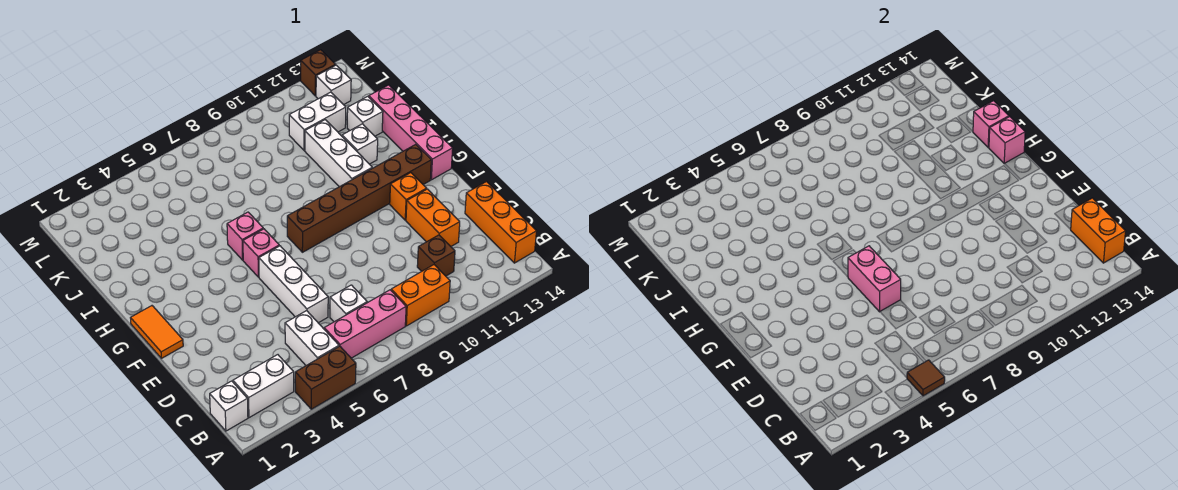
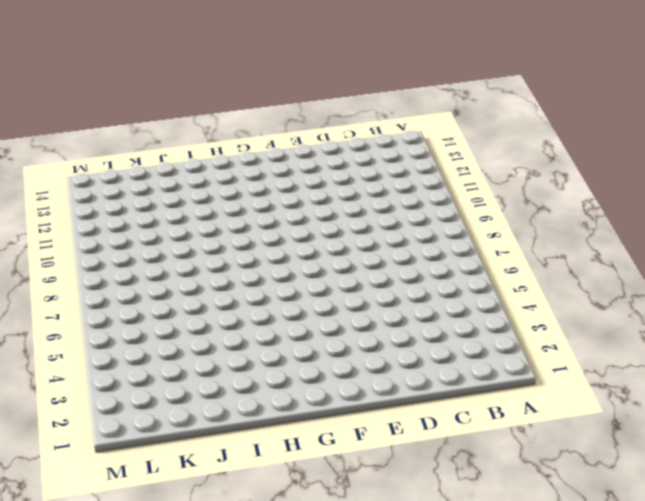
none -> brown brick A4:A5 level 1
none -> white brick B1 level 1
none -> white brick B2:B3 level 1

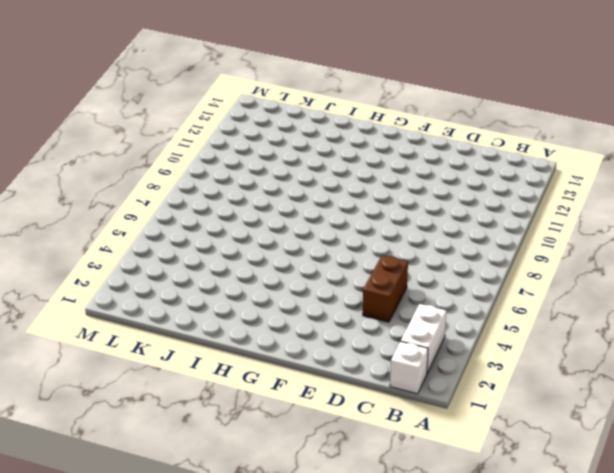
brown brick D4:D5 level 1 -> brown brick A4:A5 level 1
none -> white brick B5:C5 level 1
none -> pink brick B6:B8 level 1
none -> orange brick B9:B10 level 1

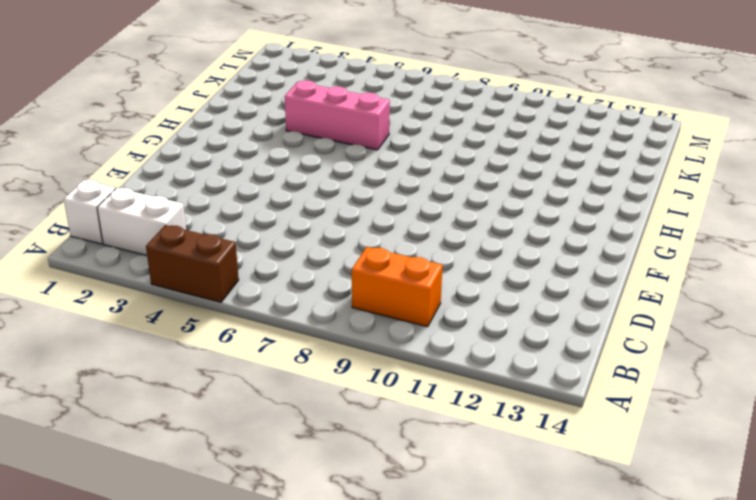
pink brick I4:I6 level 1 -> pink brick B6:B8 level 1
none -> white brick B5:C5 level 1
none -> orange brick B14:D14 level 1
none -> white brick C7 level 1

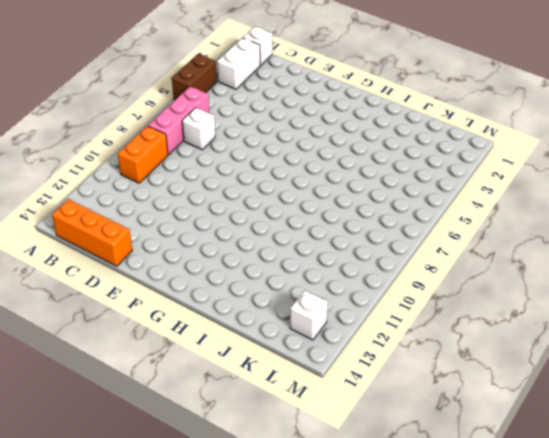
none -> white brick B5:C5 level 1
none -> brown brick C11 level 1
none -> white brick D6:F6 level 1

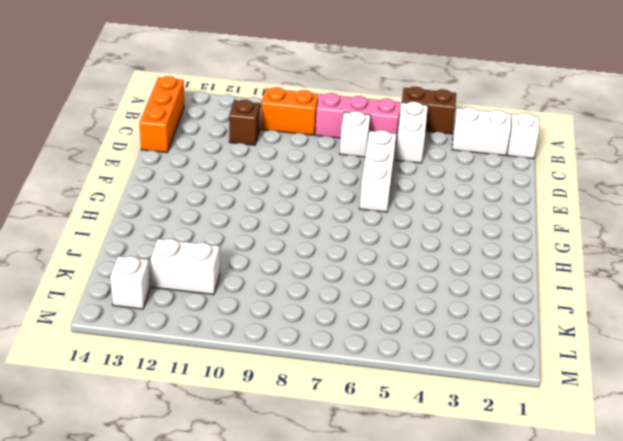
none -> orange brick D12:E12 level 1
none -> orange tile F1:G1 level 1
none -> orange brick F12 level 1

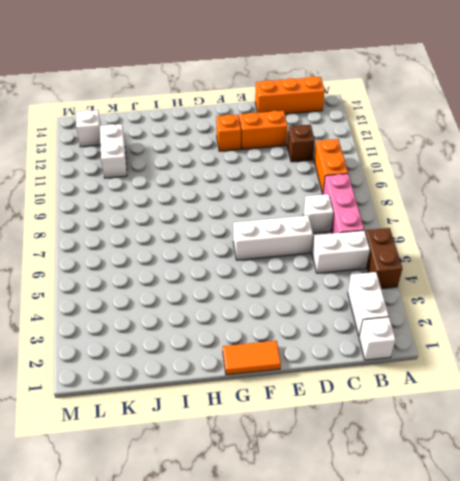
none -> pink brick G6 level 1
none -> brown brick G8:G13 level 1
none -> pink brick G14:J14 level 1

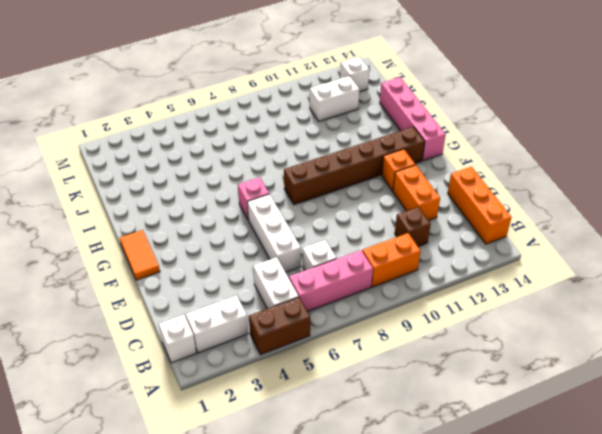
none -> pink brick H6 level 1
none -> white brick H11:J11 level 1
none -> white brick I12 level 1

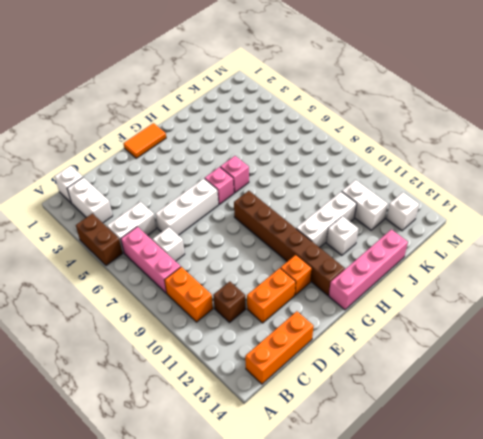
none -> white brick J13 level 1
none -> brown brick M13 level 1
none -> brown tile A5 level 2

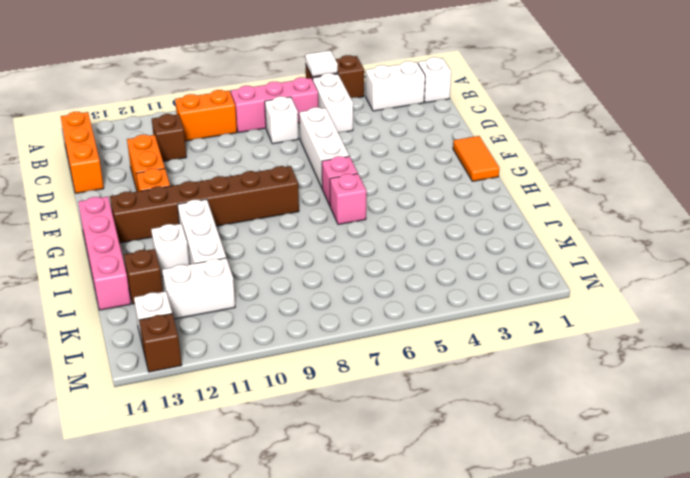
white tile A5 level 2 -> brown tile A5 level 2
brown brick J13 level 1 -> white brick J13 level 1
none -> orange brick B14:C14 level 2
none -> pink brick E6:F6 level 2
none -> pink brick H14 level 2

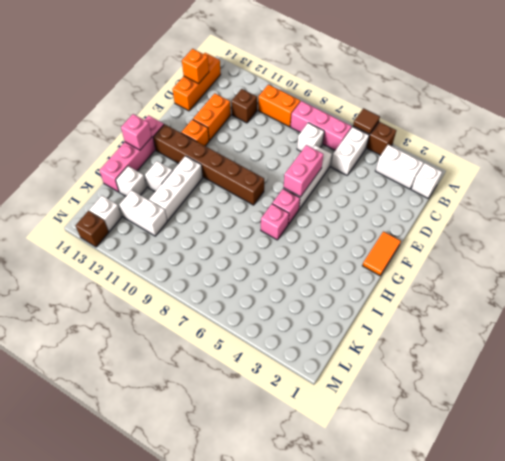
orange brick C14 level 2 -> orange brick B14:C14 level 2
none -> pink brick I14 level 2

